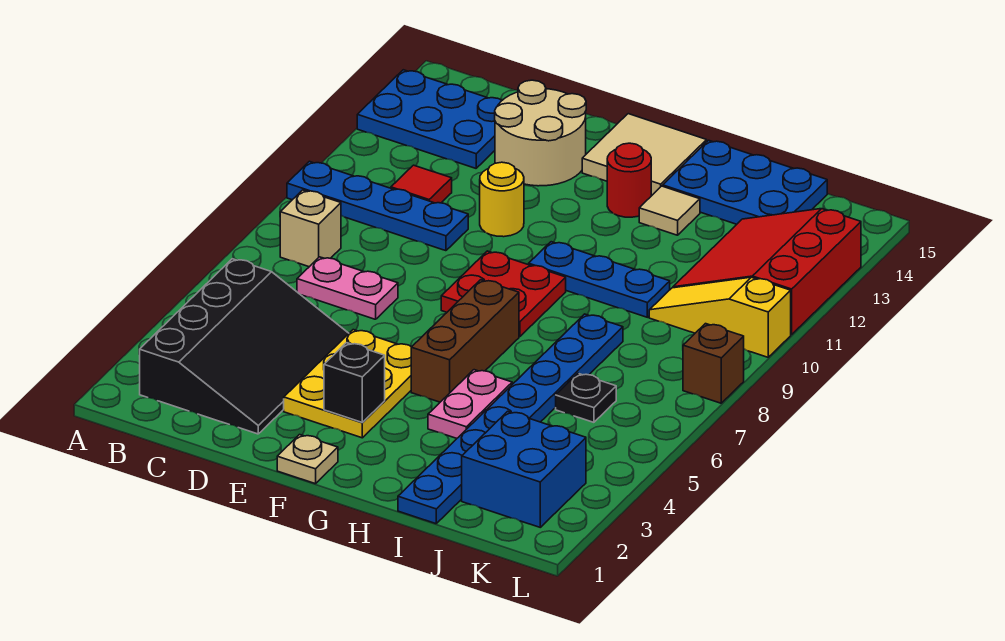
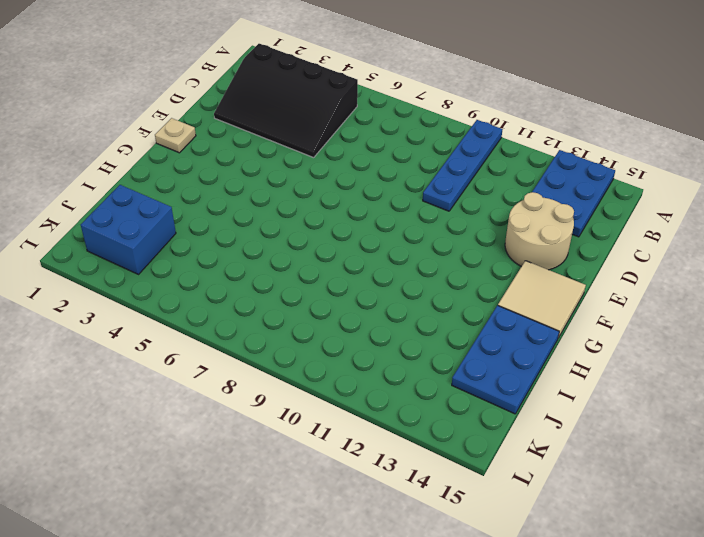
none -> tan brick B8 level 1
none -> pink plate C7:D7 level 1
none -> red tile C11 level 1

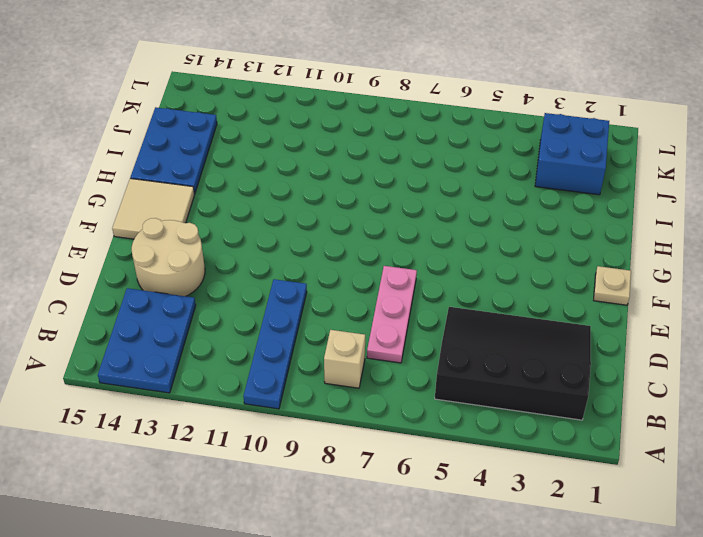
pink plate C7:E7 level 1 -> pink plate C7:D7 level 1
none -> red tile C11 level 1
none -> yellow plate E3:F5 level 1
none -> yellow round brick E11 level 1

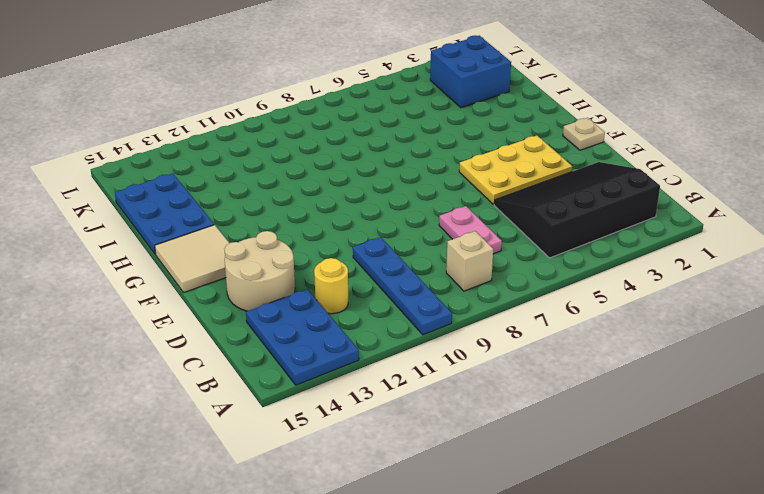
yellow round brick C12 level 1 -> yellow round brick E11 level 1
none -> red tile C11 level 1
none -> red plate F8:G9 level 1
none -> brown brick G5:G7 level 1

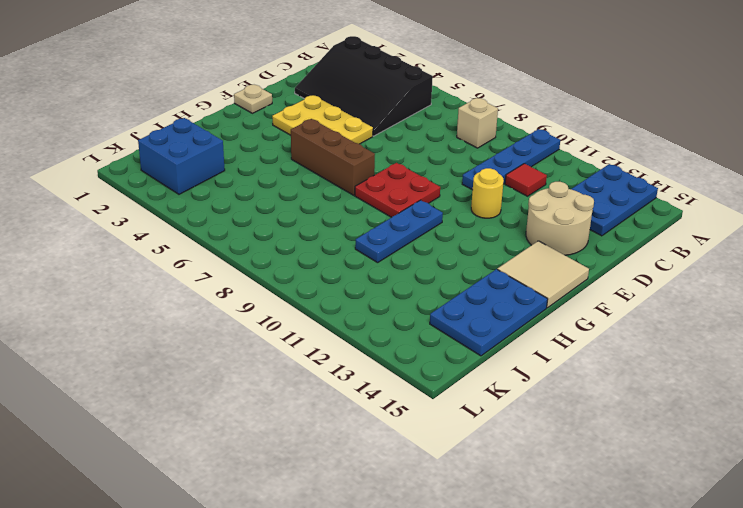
none -> pink plate C7:D7 level 1
none -> red round brick G13 level 1
none -> pink plate H4:H5 level 1

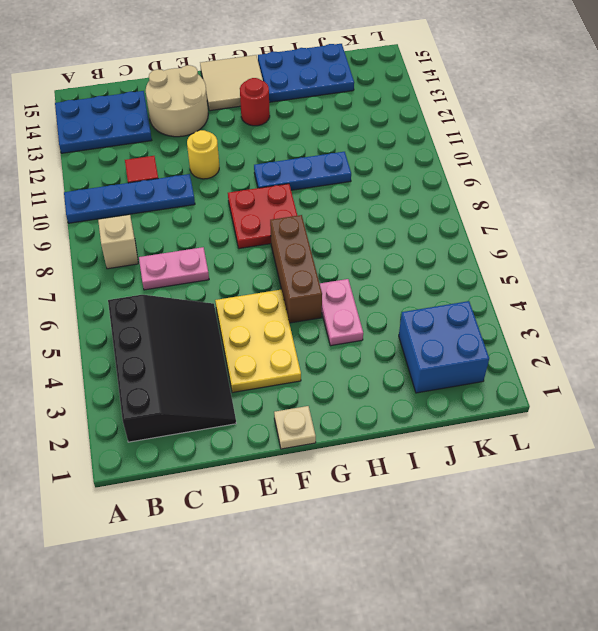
none -> tan tile H13 level 1
none -> blue plate I1:I8 level 1
none -> black plate J6 level 1

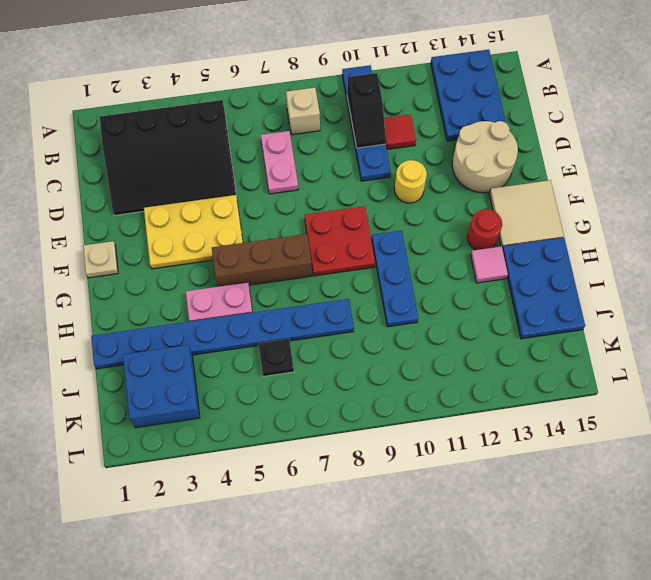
black slope B10:C10 level 2 top B -> none
pink tile H13 level 1 -> tan tile H13 level 1
none -> yellow slope J10:L10 level 1 top L
none -> red slope J11:L13 level 1 top L
none -> brown brick L8 level 1

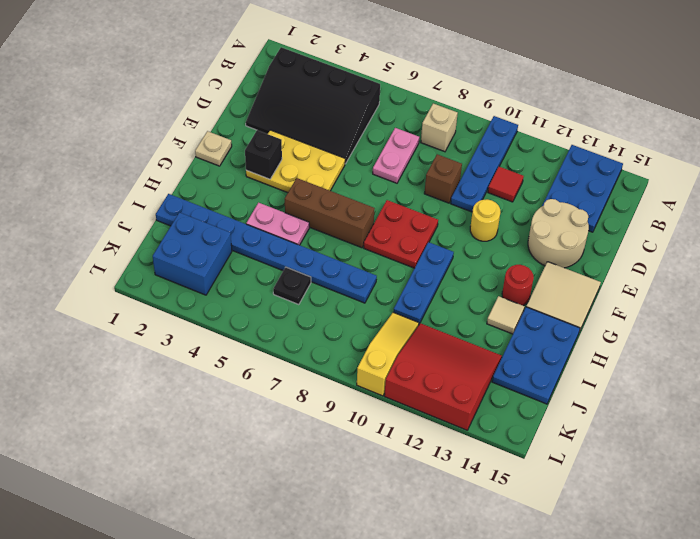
brown brick D9 level 1 -> brown brick L8 level 1

